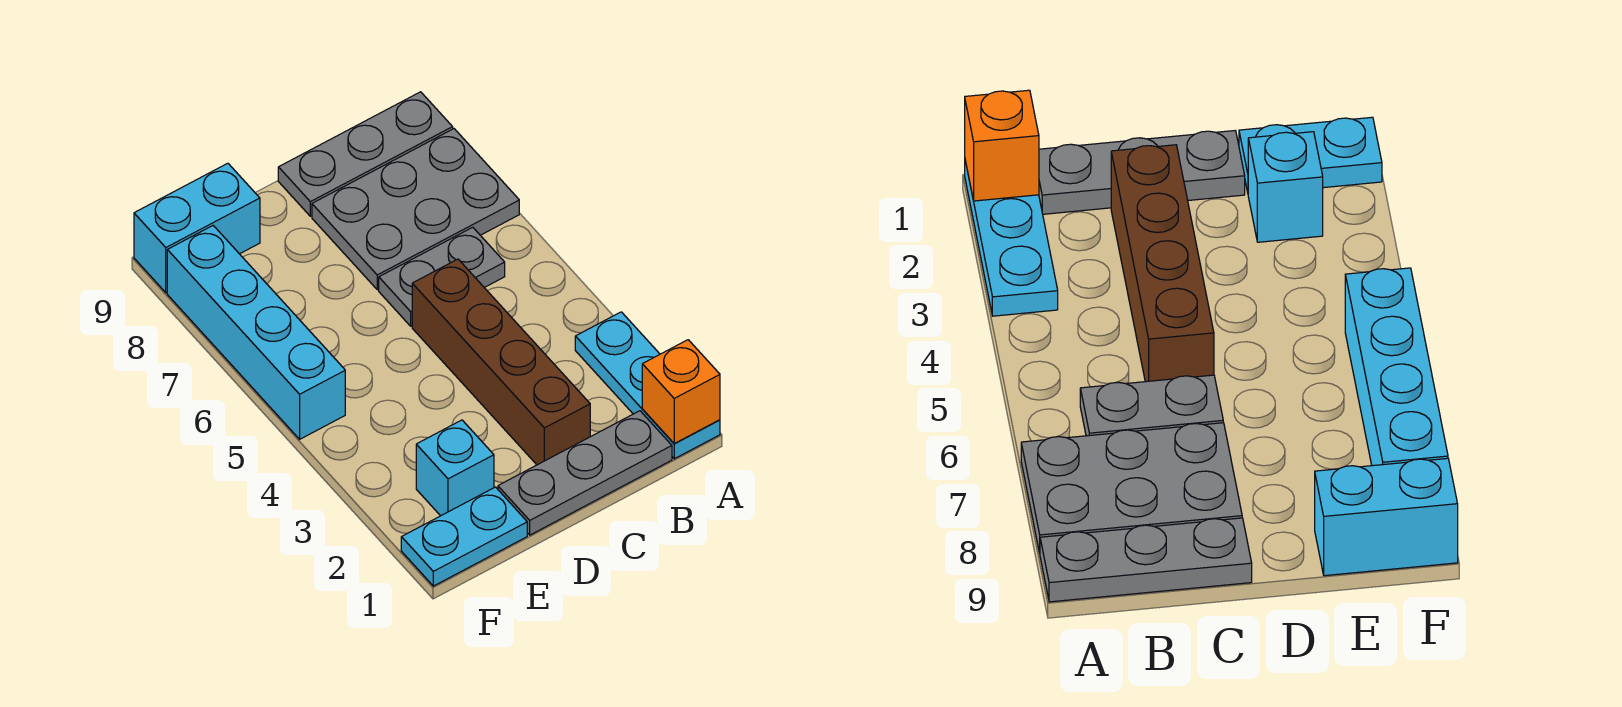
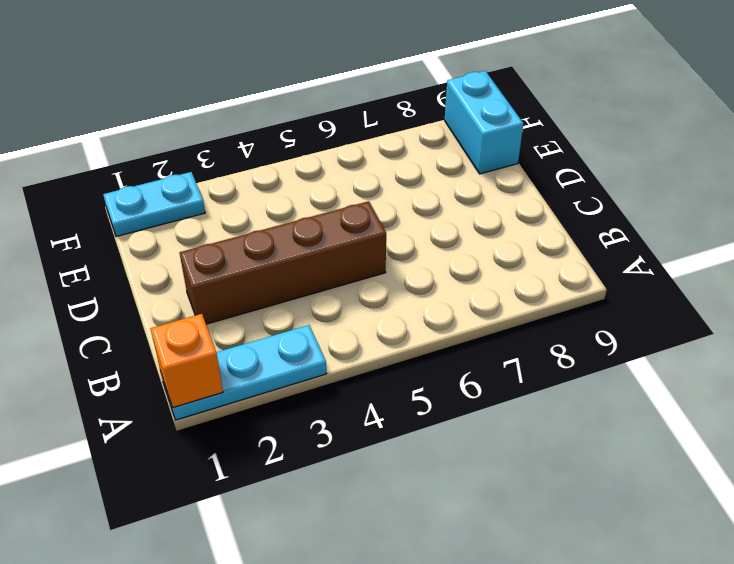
cyan plate F1:F2 level 1 -> cyan plate E1:F1 level 1
none -> grey plate A7:C8 level 1
none -> grey plate A9:C9 level 1

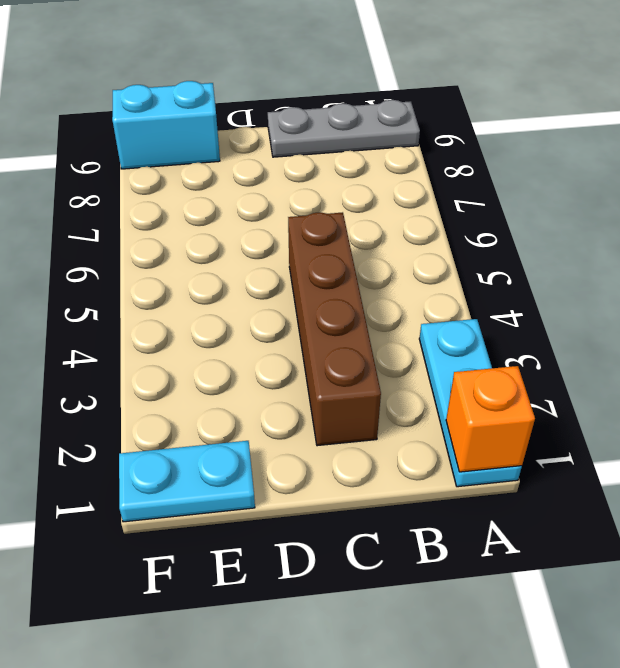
none -> grey plate A7:C8 level 1
none -> grey plate B1:D1 level 1

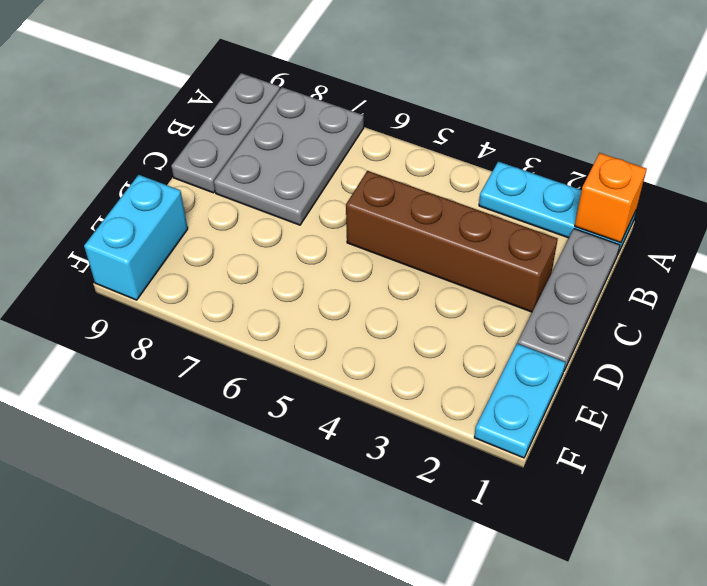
none -> grey plate B6:C6 level 1
none -> cyan brick E2 level 1

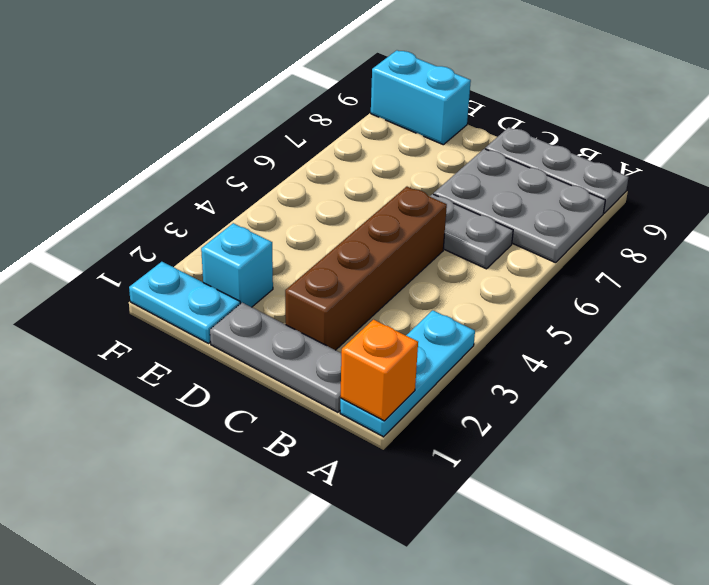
none -> cyan brick F5:F8 level 1

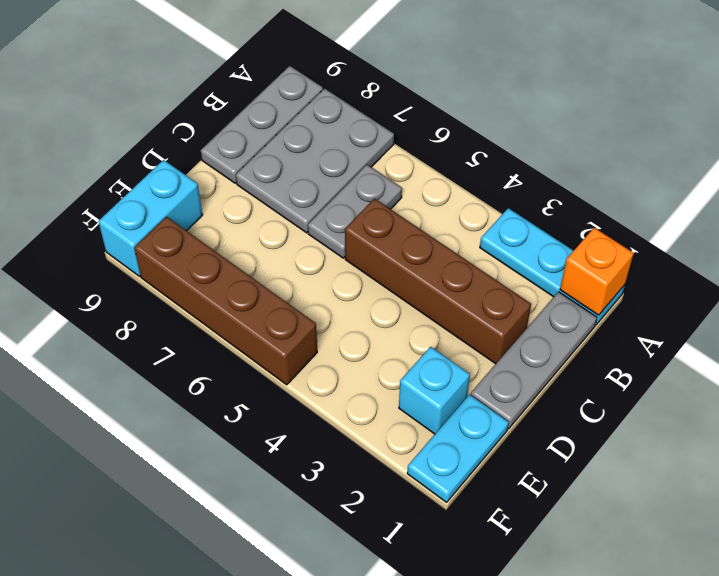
brown brick F5:F8 level 1 -> cyan brick F5:F8 level 1

